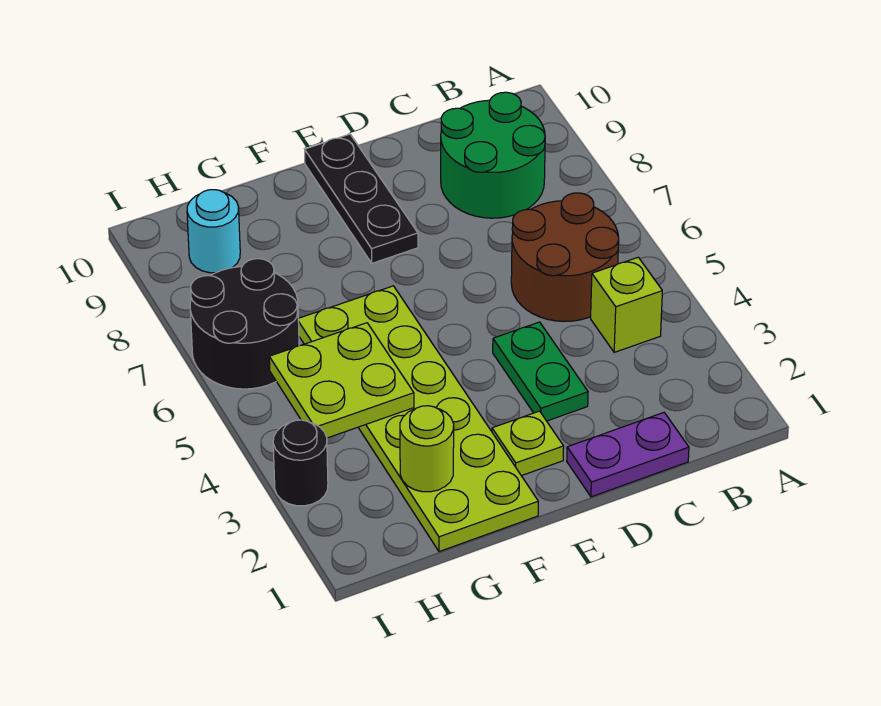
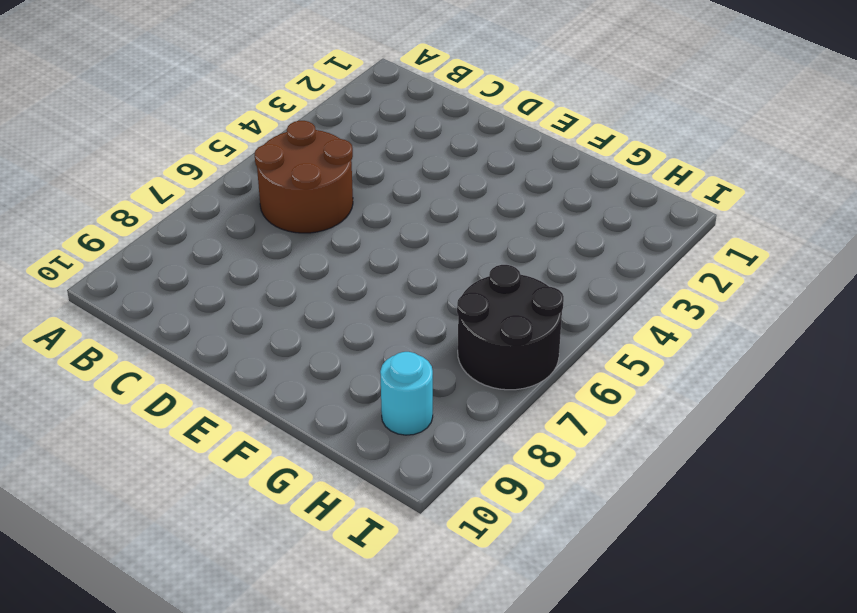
none -> lime brick B4 level 1
none -> green round brick B8:C9 level 1
none -> purple plate C1:D1 level 1

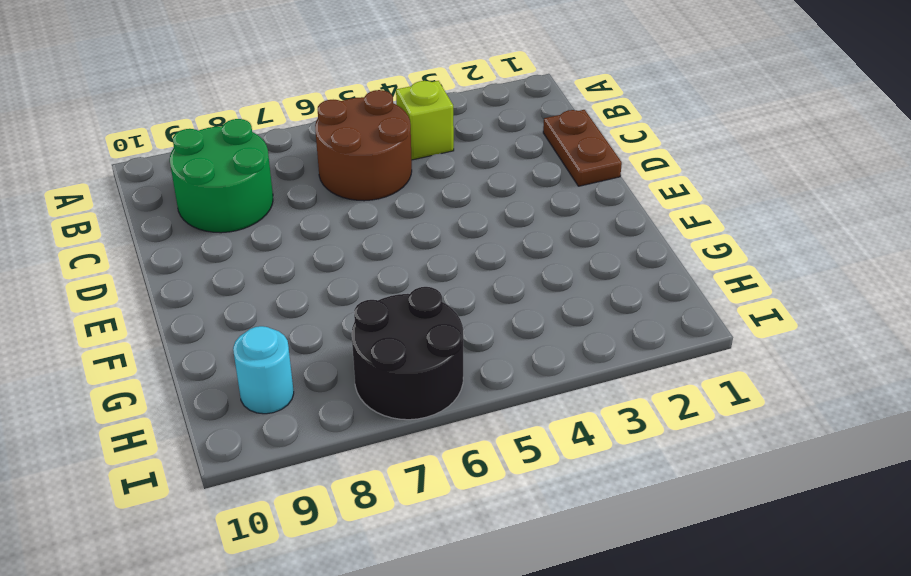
brown plate C1:D1 level 1 -> purple plate C1:D1 level 1
none -> green plate D3:D4 level 1
none -> lime plate E2 level 1
none -> black plate E8:E10 level 1

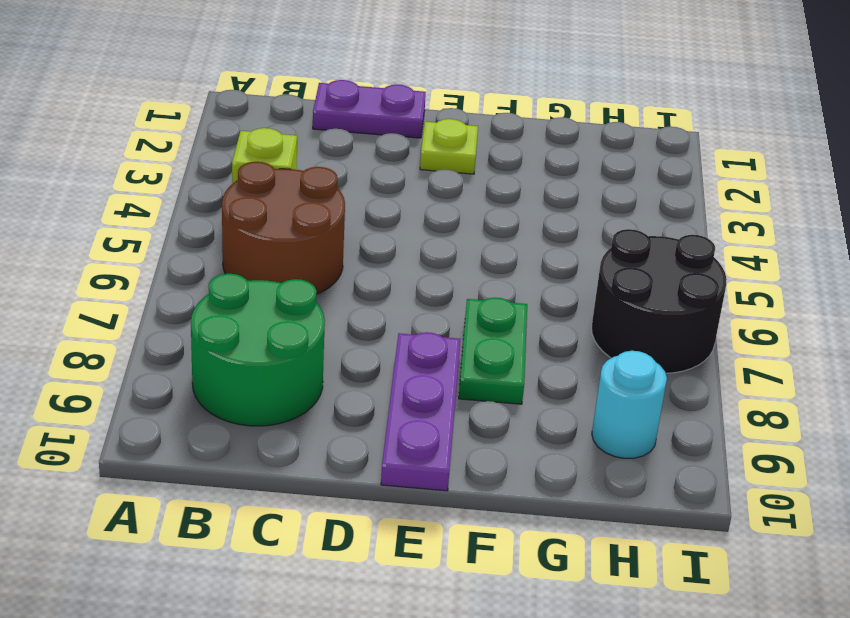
purple plate E8:E10 level 1 -> black plate E8:E10 level 1
green plate F7:F8 level 1 -> green plate D3:D4 level 1
none -> lime plate F1:G6 level 1
none -> black round brick I3 level 1
none -> lime round brick G2 level 2

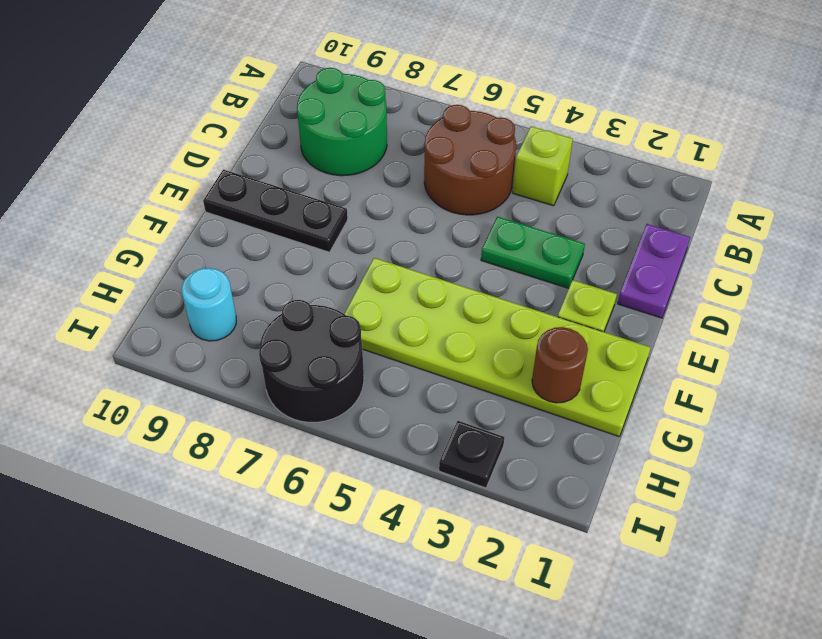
brown round brick G2 level 2 -> lime round brick G2 level 2
black plate I3 level 1 -> black round brick I3 level 1
none -> lime plate G4:H5 level 2

